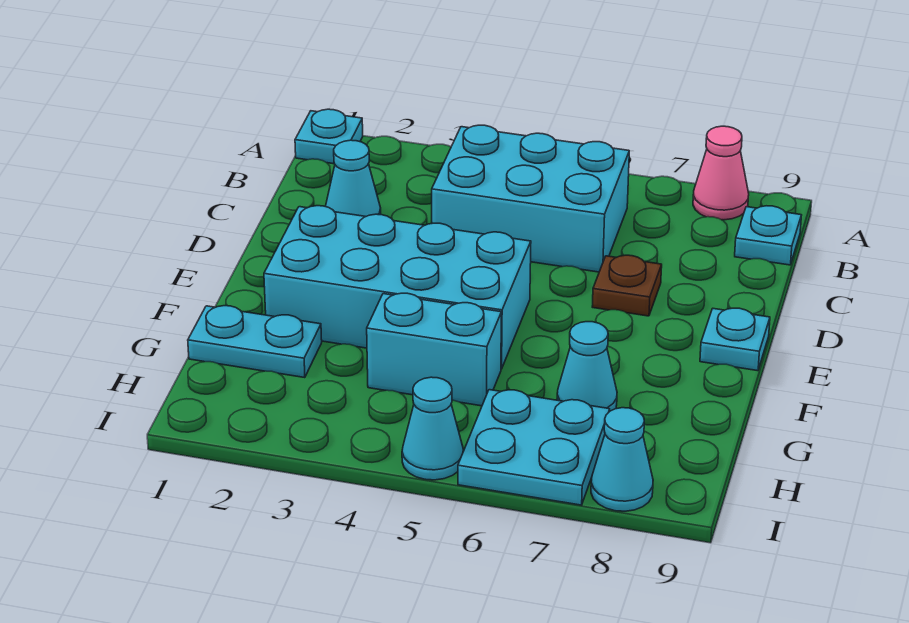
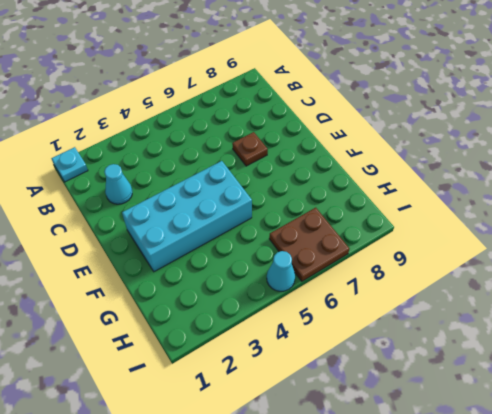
brown plate H6:I7 level 1 -> cyan plate H6:I7 level 1
none -> pink cone A8 level 1
none -> cyan brick B4:C6 level 1
none -> cyan plate B9 level 1

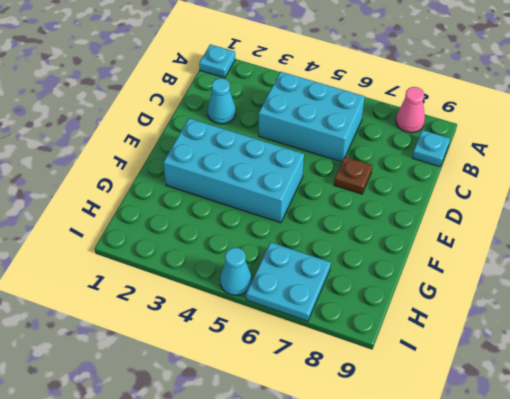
none -> cyan plate E9 level 1
none -> cyan plate G1:G2 level 1
none -> cyan brick G4:G5 level 1

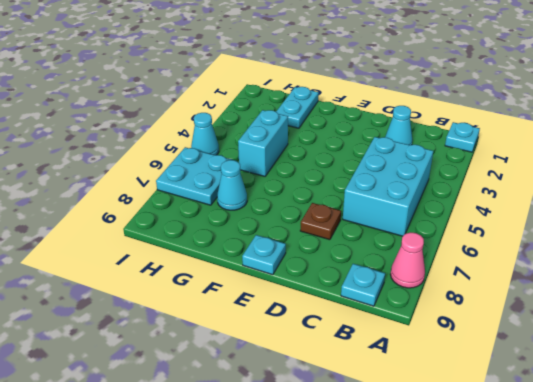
none -> cyan brick E2:F5 level 1
none -> cyan cone I8 level 1

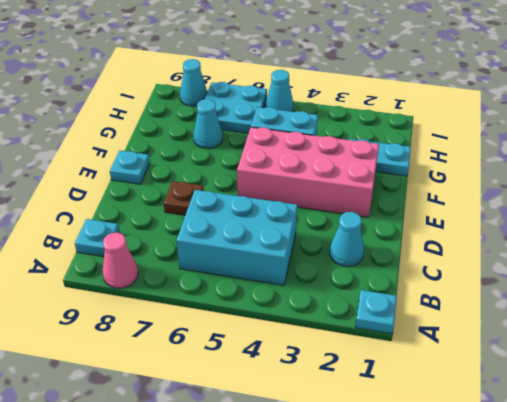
pink brick E2:F5 level 1 -> cyan brick E2:F5 level 1

